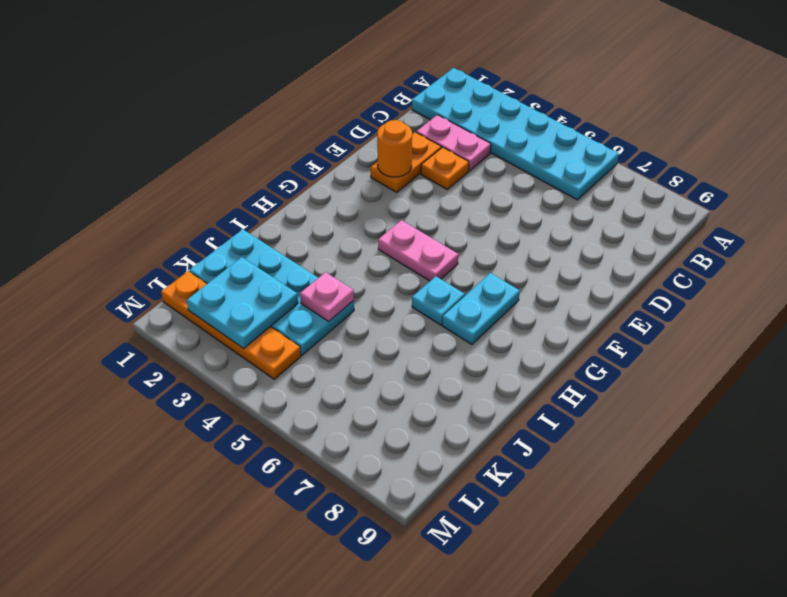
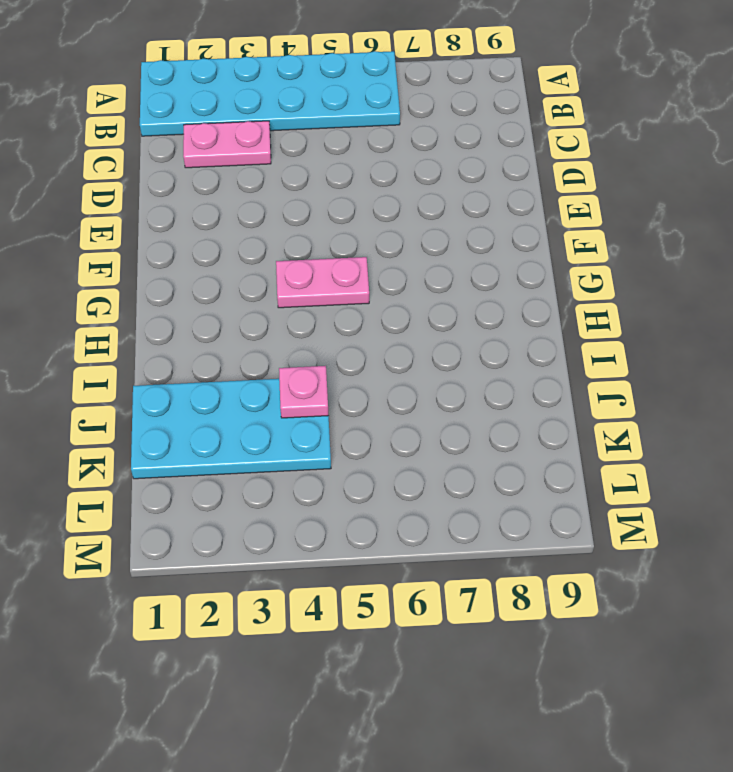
none -> orange plate D2:E2 level 1
none -> orange plate D3 level 1
none -> cyan plate G7:H7 level 1

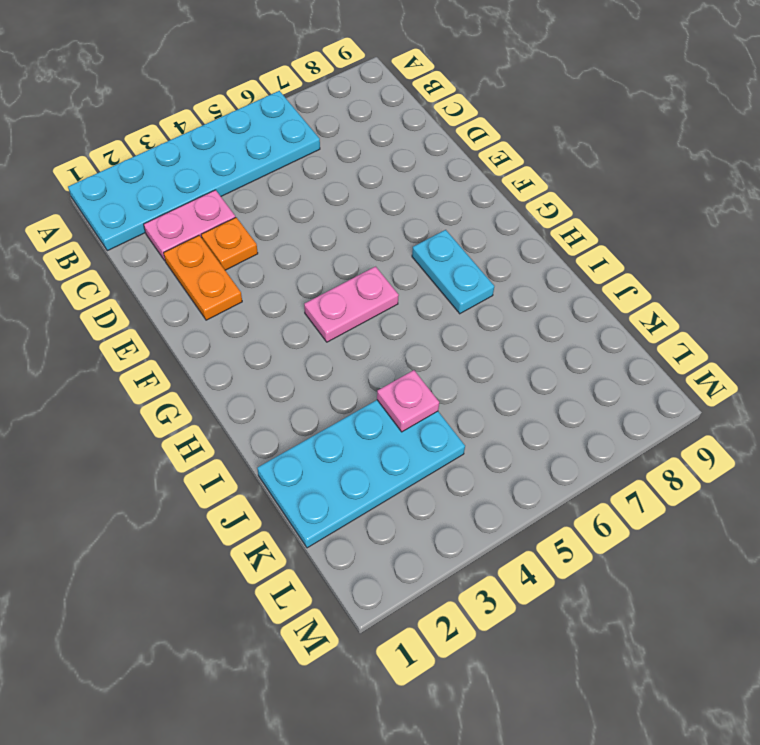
none -> cyan plate H6 level 1
none -> orange plate L1:L4 level 1
none -> orange round brick E2 level 2

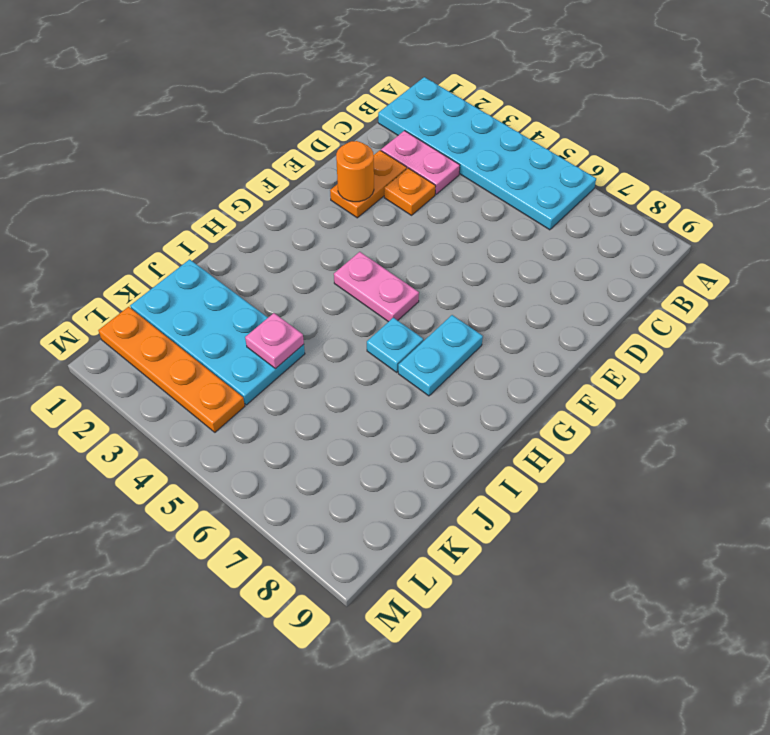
none -> cyan plate K2:L3 level 2

